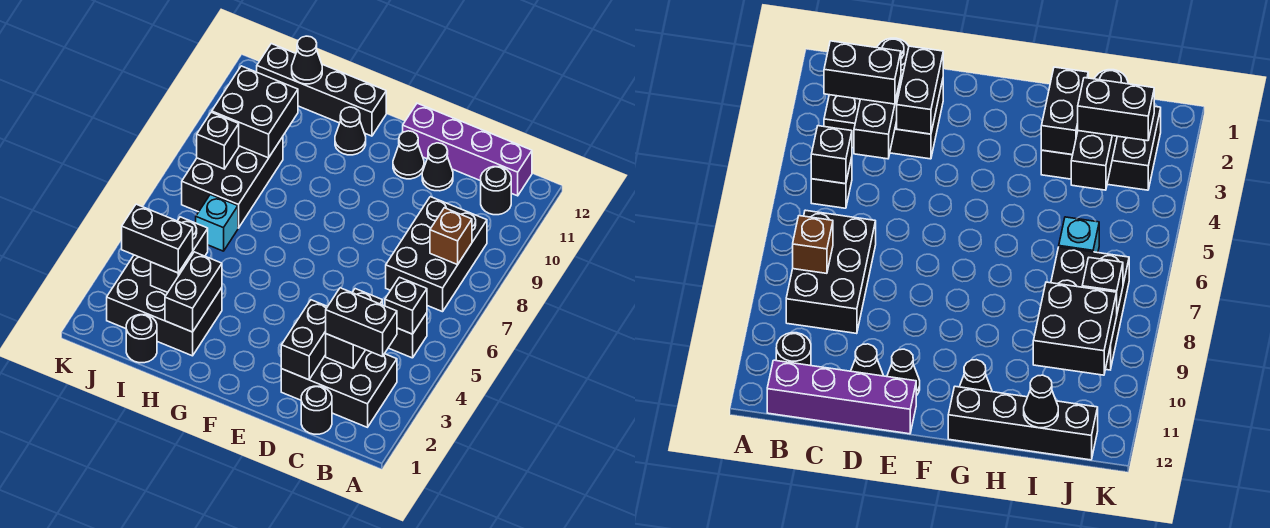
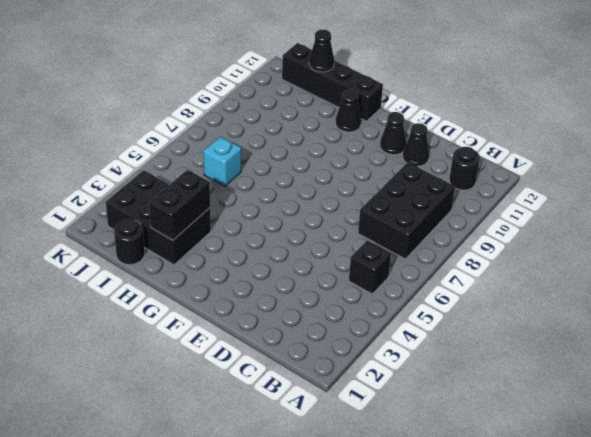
none -> black brick B2:D3 level 1
none -> purple brick B12:E12 level 1
none -> black round brick C1 level 1

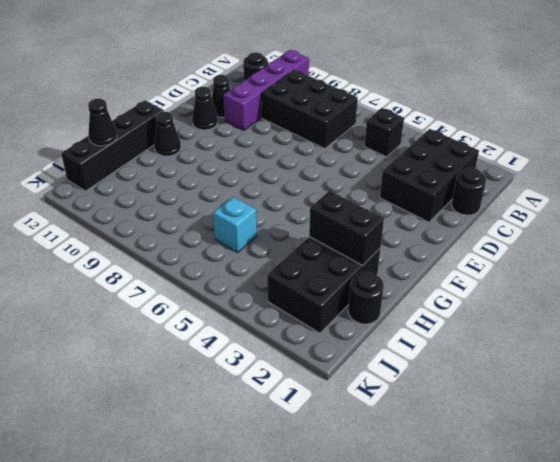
purple brick A10:D10 level 1 -> purple brick B12:E12 level 1
none -> black brick I7:J9 level 1
none -> black brick B5 level 2
none -> brown brick B8 level 2

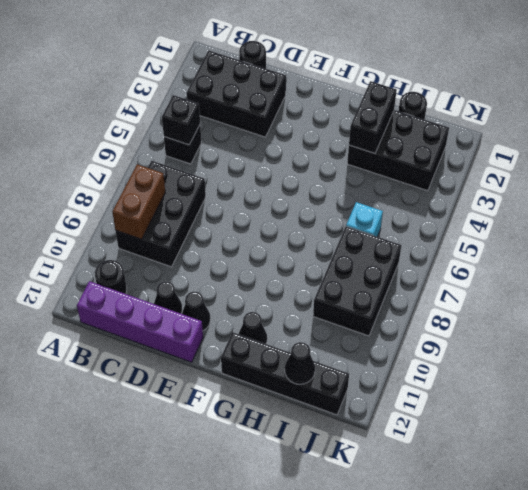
brown brick B8:B9 level 2 -> brown brick B8 level 2
none -> black brick C3:C4 level 2
none -> black brick D2:D3 level 2
none -> black brick I3:I4 level 2

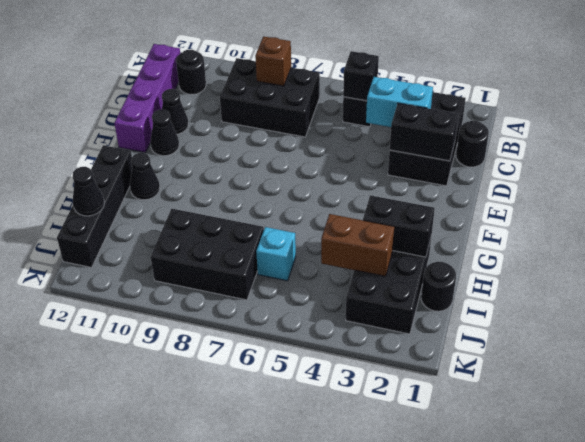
cyan brick C3:C4 level 2 -> black brick C3:C4 level 2
brown brick I3:I4 level 2 -> black brick I3:I4 level 2
none -> black brick I9:J10 level 2
none -> black brick J8 level 2
none -> black brick B3:C3 level 3

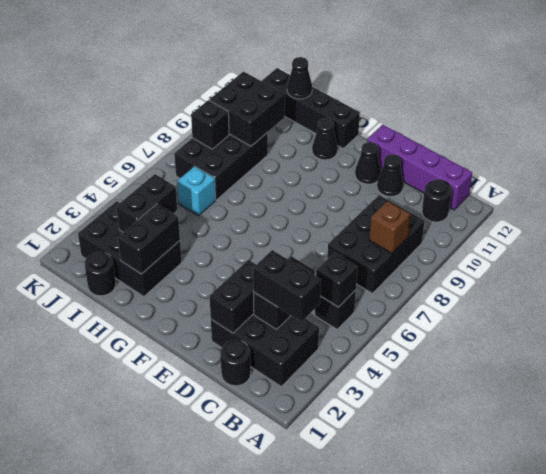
none -> black brick I3:J3 level 3

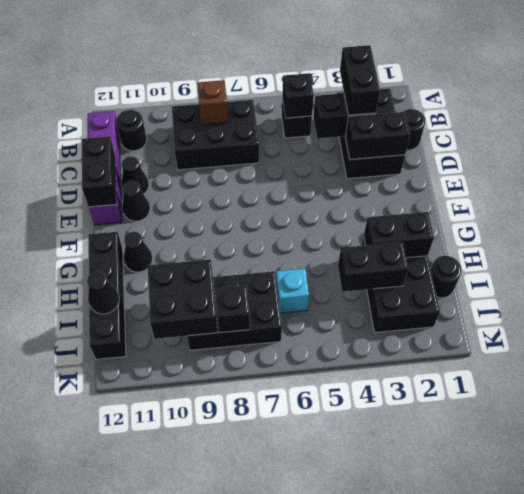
black brick D12:E12 level 2 -> black brick I3:J3 level 3

